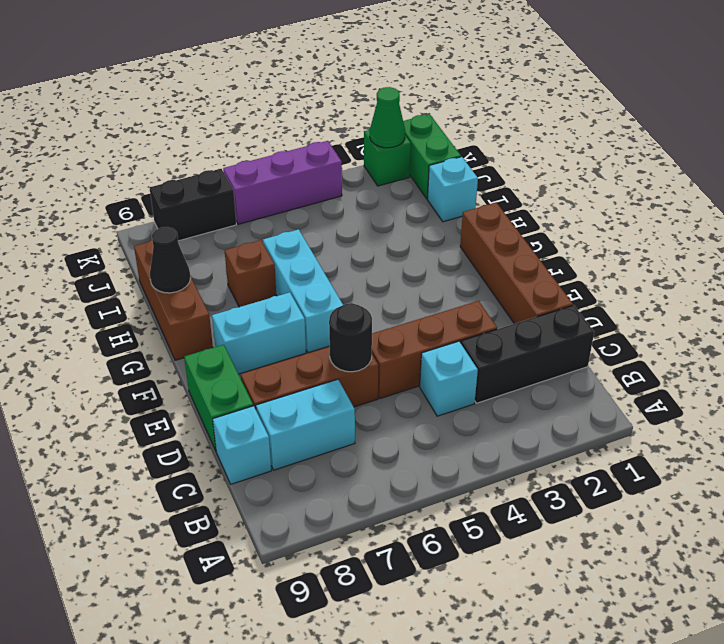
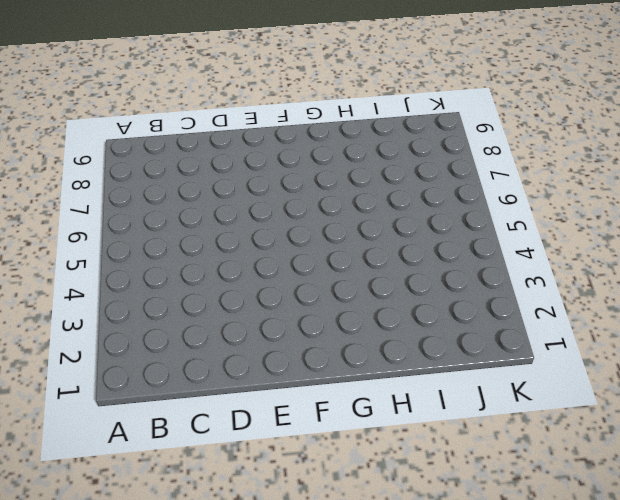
none -> black brick C1:C3 level 1
none -> cyan brick C4 level 1
none -> cyan brick C7:C8 level 1

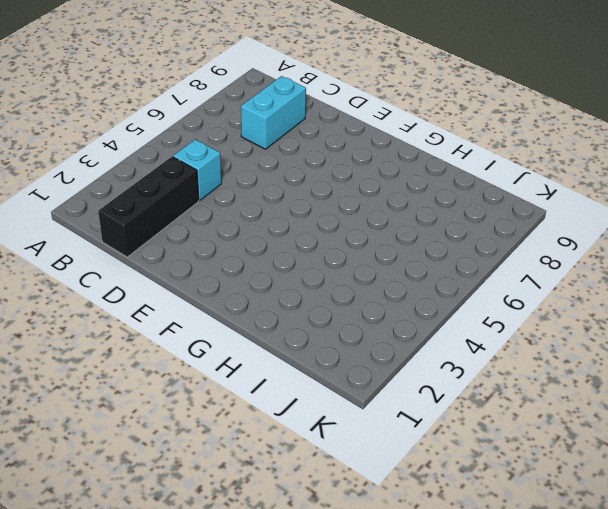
none -> cyan brick C9 level 1
none -> brown brick D1:G1 level 1
none -> brown brick D3:D5 level 1

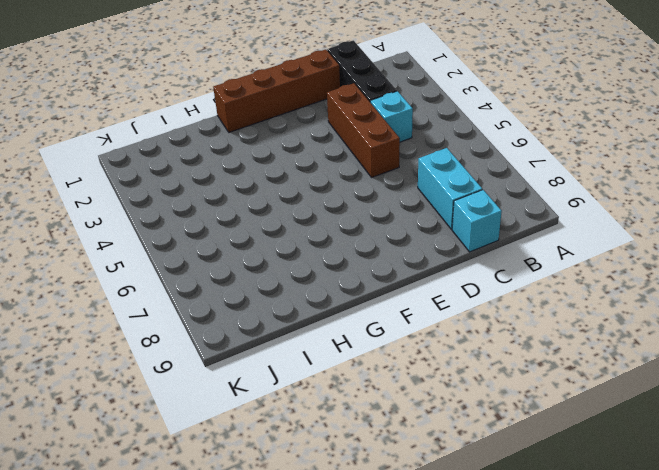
none -> brown brick D6:D8 level 1
none -> green brick D9:E9 level 1
none -> cyan brick F6:H6 level 1

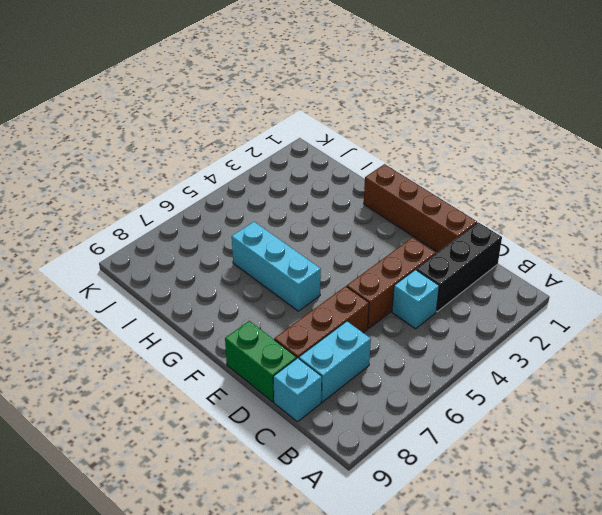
none -> cyan brick F7:F8 level 1
none -> brown brick G9:I9 level 1
none -> brown brick H7 level 1

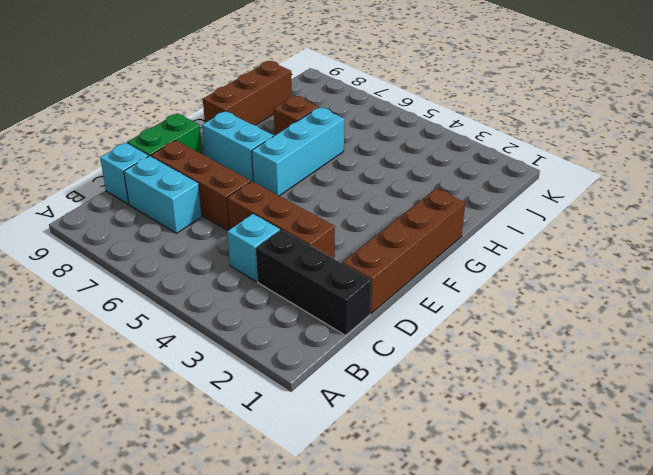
none -> cyan brick I1 level 1
none -> green brick J1:K1 level 1
none -> green brick K2 level 1

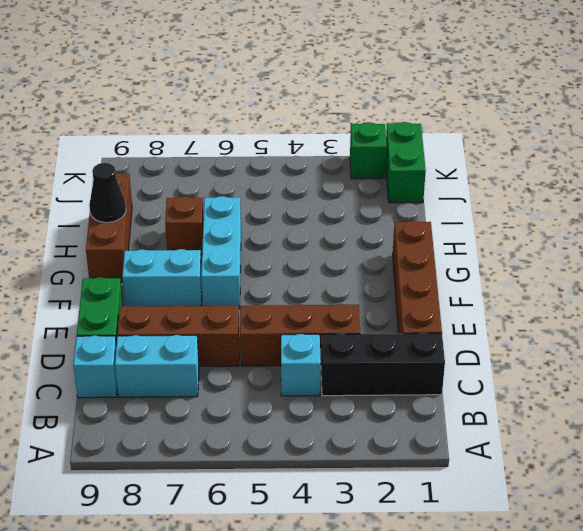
none -> cyan brick I1 level 1
none -> purple brick K4:K6 level 1
none -> black brick K7:K8 level 1

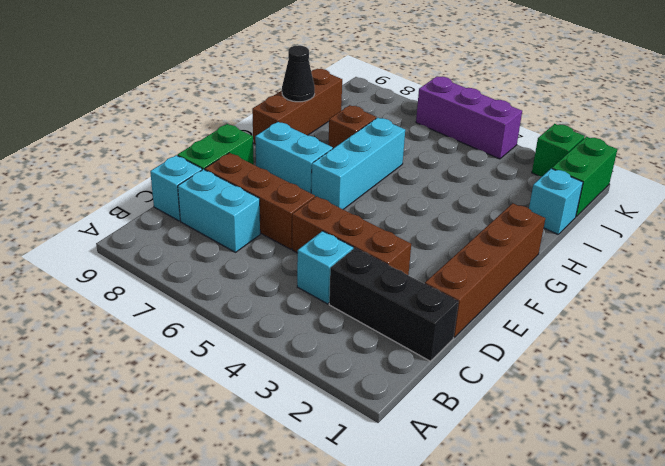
none -> black brick K7:K8 level 1
none -> black round brick D6 level 2
none -> green cone K2 level 2

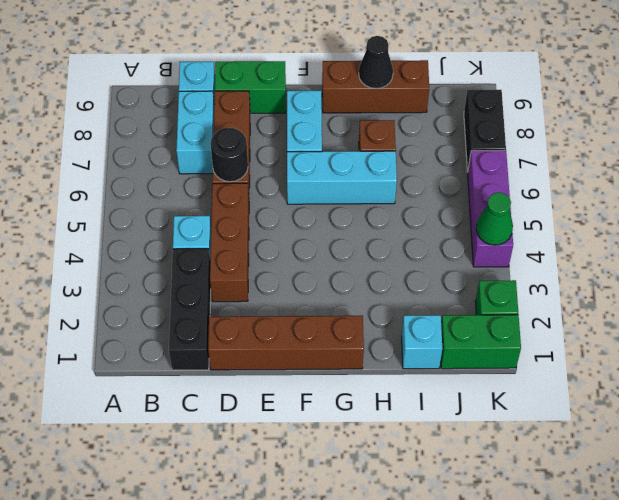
green cone K4 level 2 -> green cone K2 level 2

